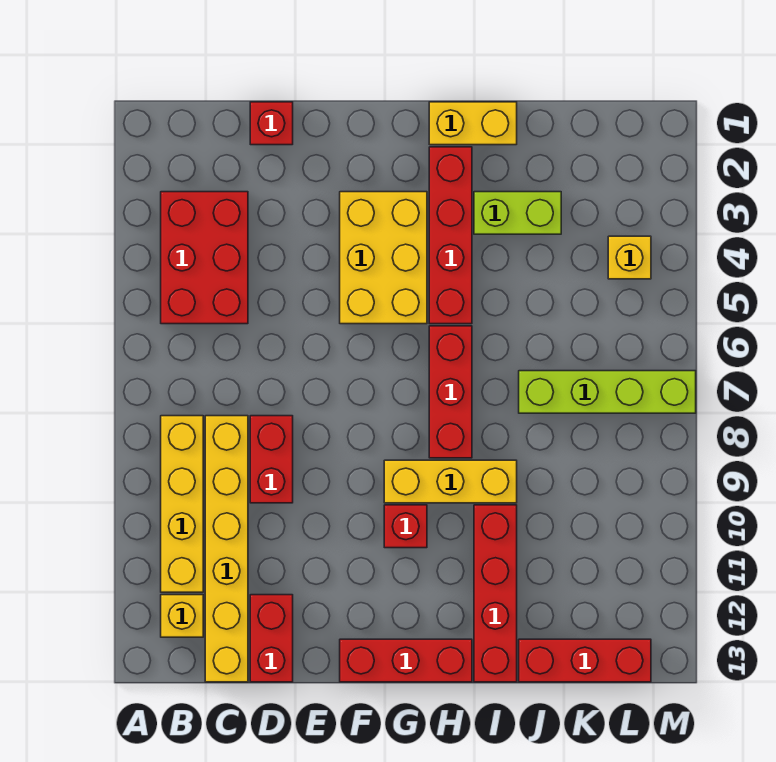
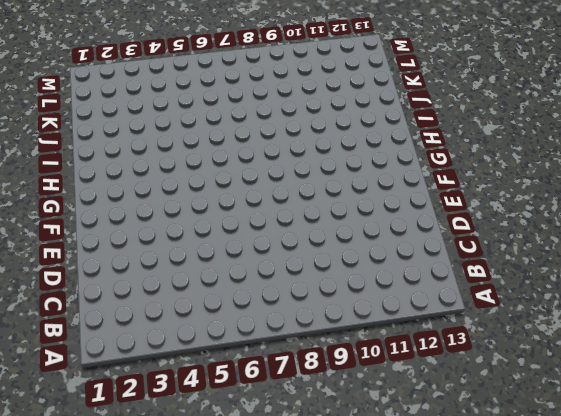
none -> red brick B3:C5 level 1
none -> yellow brick B8:B11 level 1
none -> yellow brick B12 level 1

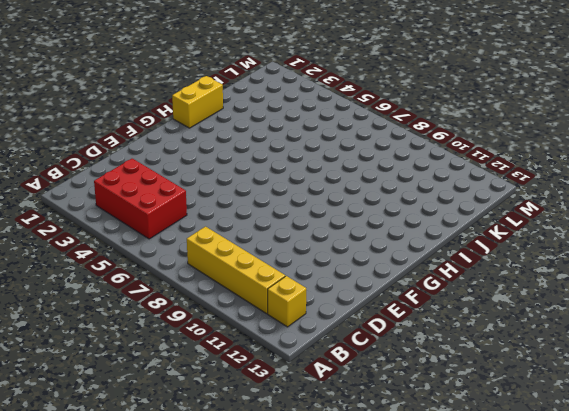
none -> yellow brick C8:C13 level 1
none -> red brick D1 level 1
none -> red brick D8:D9 level 1

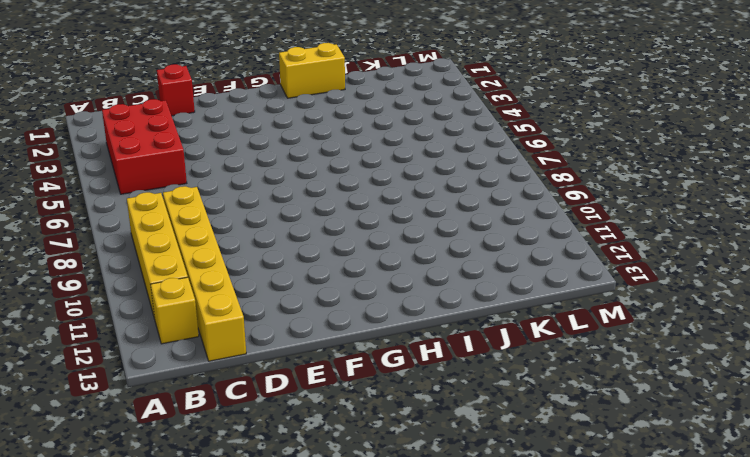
none -> red brick D8:D9 level 1
none -> red brick D12:D13 level 1
none -> yellow brick F3:G5 level 1

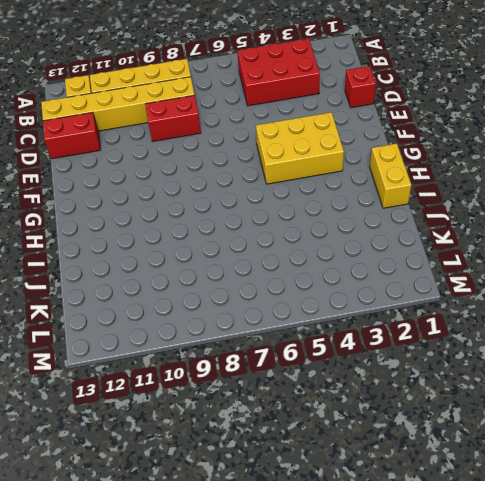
none -> red brick F13:H13 level 1
none -> yellow brick G9:I9 level 1
none -> red brick G10 level 1

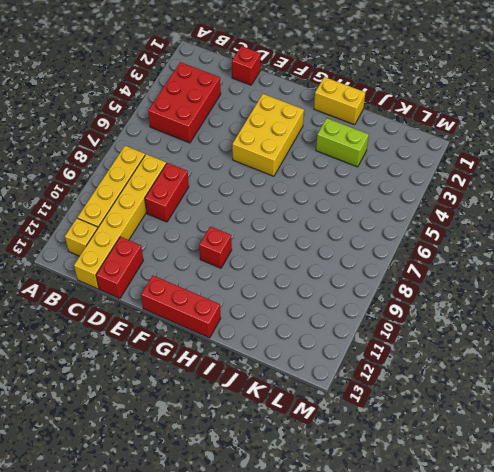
none -> yellow brick G9:I9 level 1
none -> red brick H2:H5 level 1
none -> red brick H6:H8 level 1

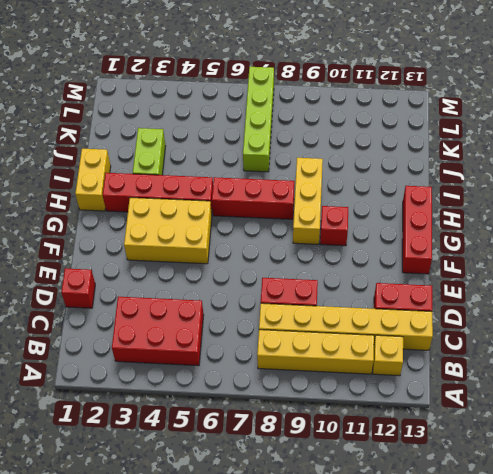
none -> red brick I10:I13 level 1
none -> red brick J13:L13 level 1
none -> yellow brick L4 level 1

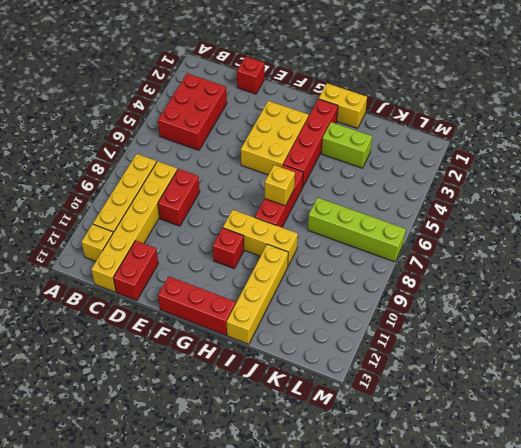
yellow brick H7 level 2 -> yellow brick L4 level 1
yellow brick I10:I13 level 1 -> red brick I10:I13 level 1
none -> red brick J13:L13 level 1

